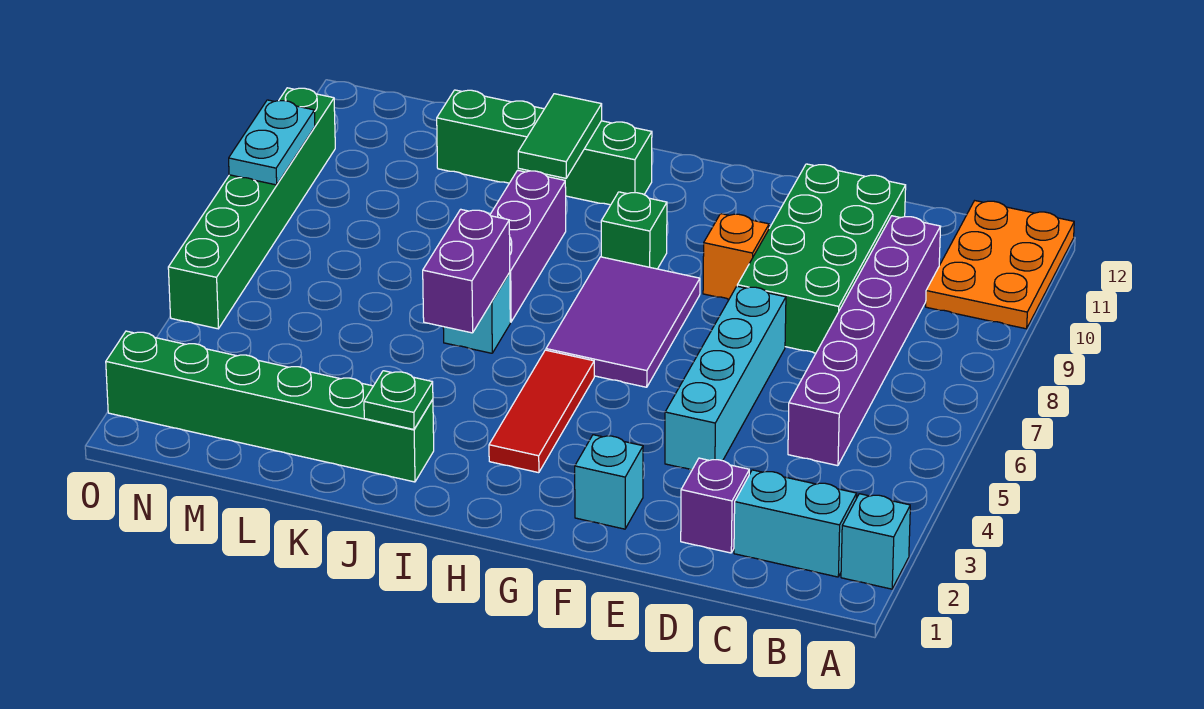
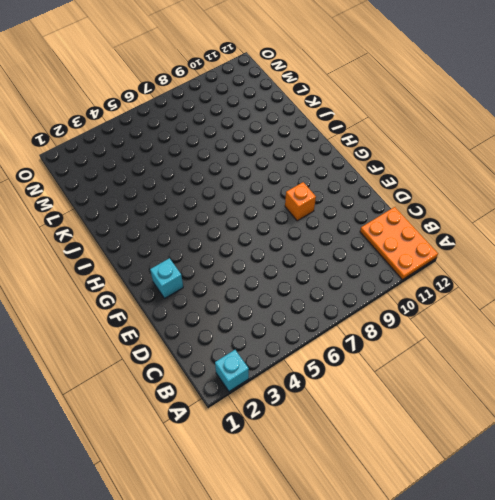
orange plate A11:C12 level 1 -> orange plate A10:B12 level 1
none -> cyan brick B2:C2 level 1
none -> purple brick C5:C10 level 1
none -> purple brick D2 level 1

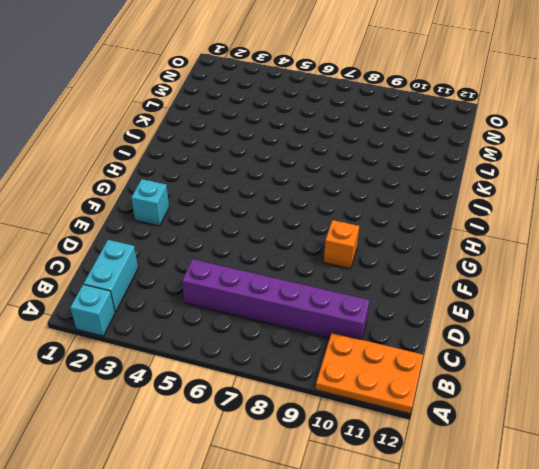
none -> purple brick D2 level 1
none -> green brick D8:E11 level 1
none -> cyan brick E4:E7 level 1

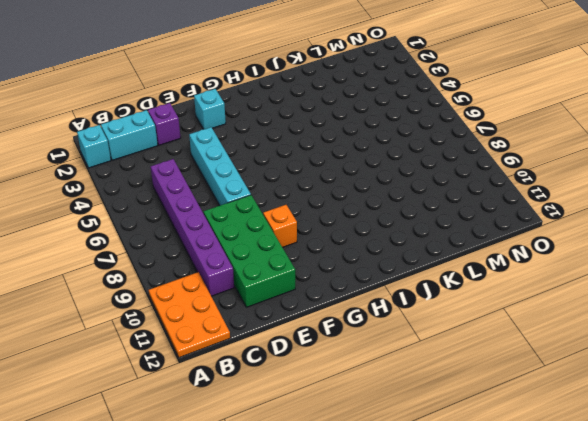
none -> purple tile G6:H8 level 1
none -> red tile H3:H5 level 1
none -> green brick H9 level 1

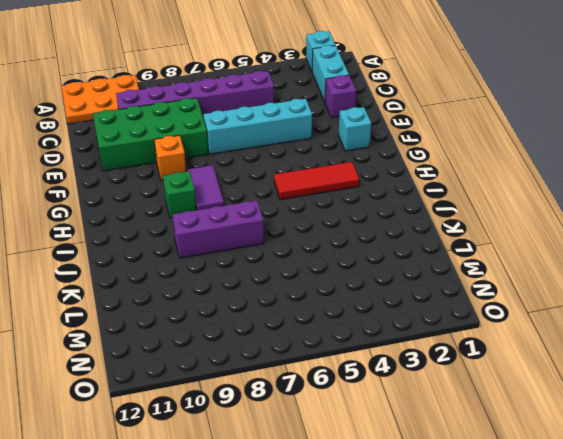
purple tile G8:H8 level 1 -> purple tile G6:H8 level 1
none -> green brick I11:L11 level 1
none -> green brick J2:O2 level 1
none -> cyan brick J6 level 1

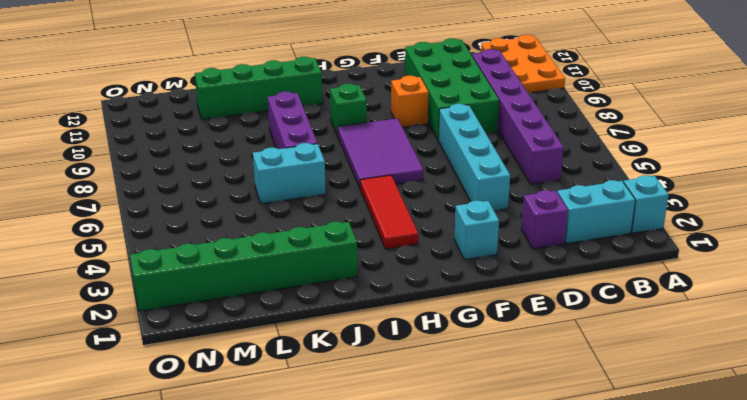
cyan brick J6:K6 level 1 -> cyan brick J6 level 1
none -> green brick O5:O10 level 1
none -> green plate J2 level 2
none -> purple brick J5:J6 level 2

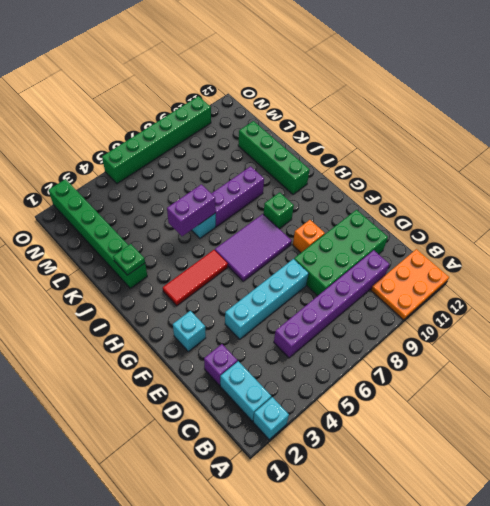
none -> green tile J10:J11 level 2
none -> cyan plate O8:O9 level 2

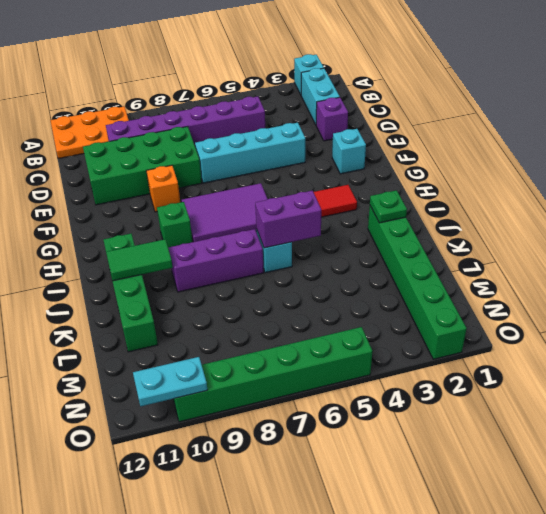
cyan plate O10:O11 level 2 -> cyan plate O8:O9 level 2

